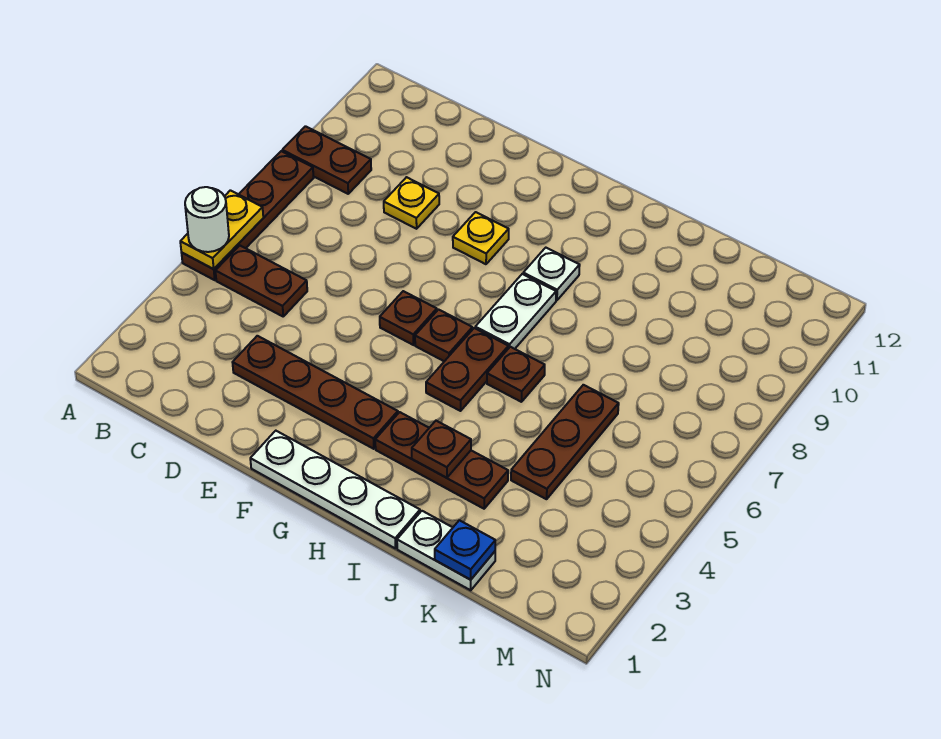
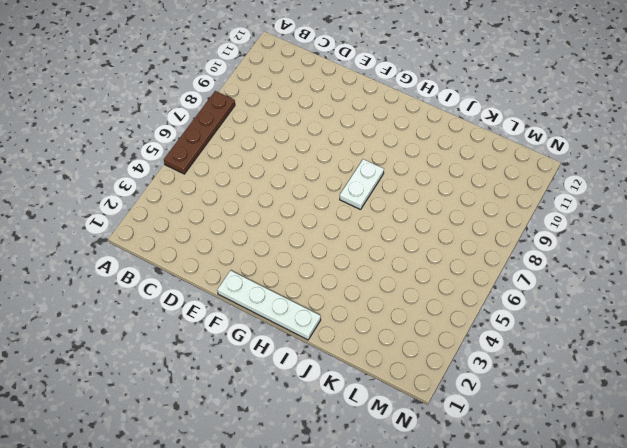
none -> brown plate A9:B9 level 1
none -> brown plate B5:C5 level 1
none -> brown plate D3:G3 level 1

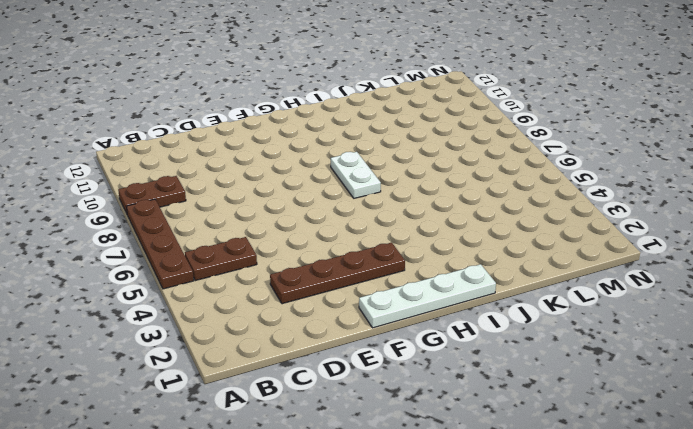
none -> yellow plate D9 level 1
none -> brown plate F6 level 1
none -> yellow plate F9 level 1

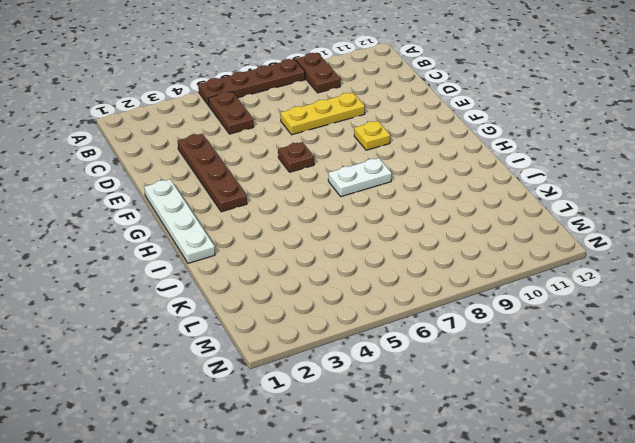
yellow plate D7:D9 level 1 -> yellow plate D9 level 1
none -> brown plate G6 level 1
none -> brown plate H3:J3 level 1
none -> brown plate H5:H6 level 1

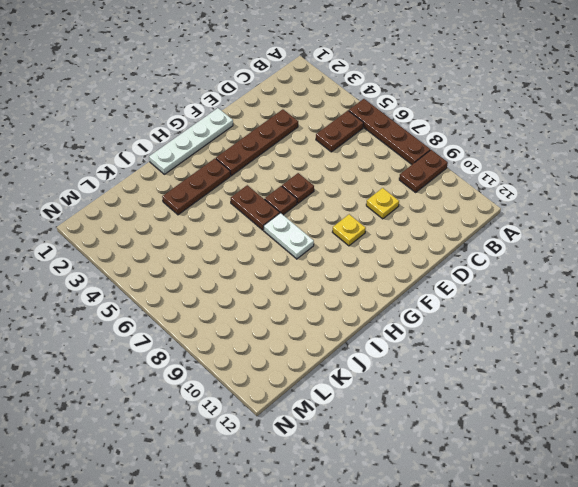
none -> white plate H9 level 1
none -> brown plate I6 level 1
none -> white plate J1:K1 level 1

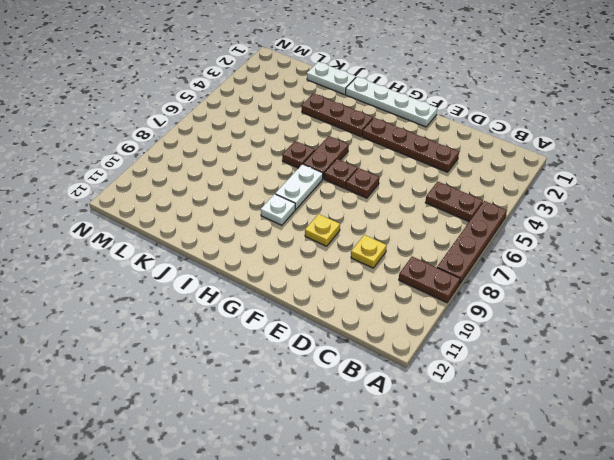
none -> brown plate K4:K6 level 1
none -> yellow plate A5:A6 level 2
none -> brown plate I3 level 2

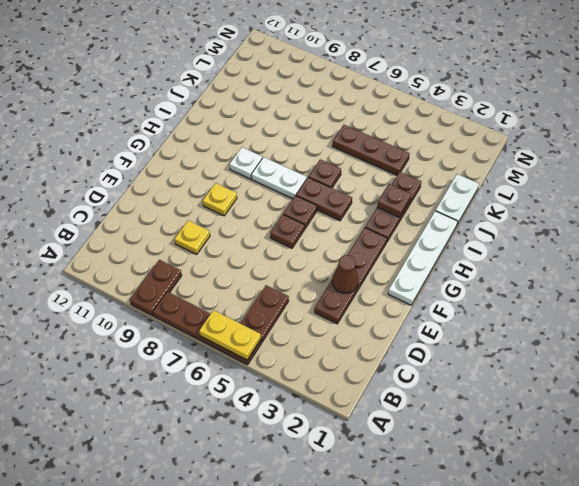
brown cone E3 level 2 -> none
none -> blue plate K1 level 2
none -> white round brick A5 level 3

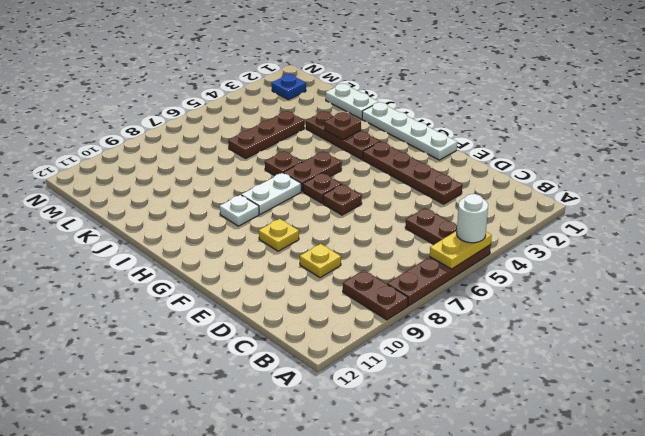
blue plate M2 level 1 -> blue plate K1 level 2

